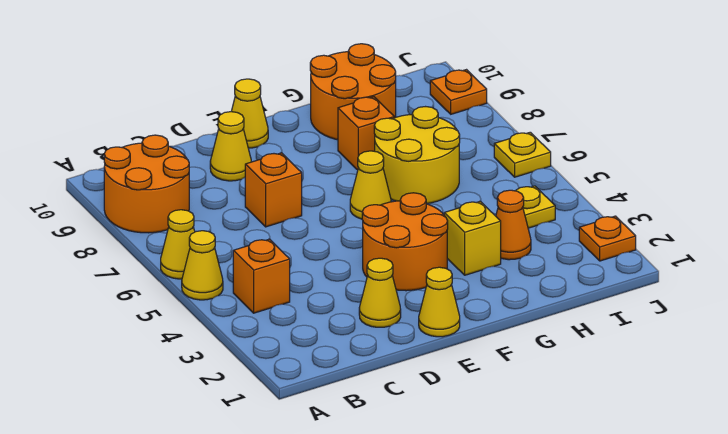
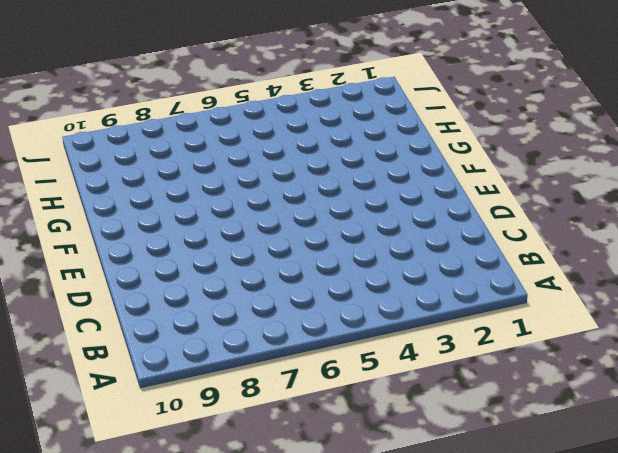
none -> yellow cone A5 level 1
none -> yellow cone A6 level 1
none -> orange round brick A8:B9 level 1

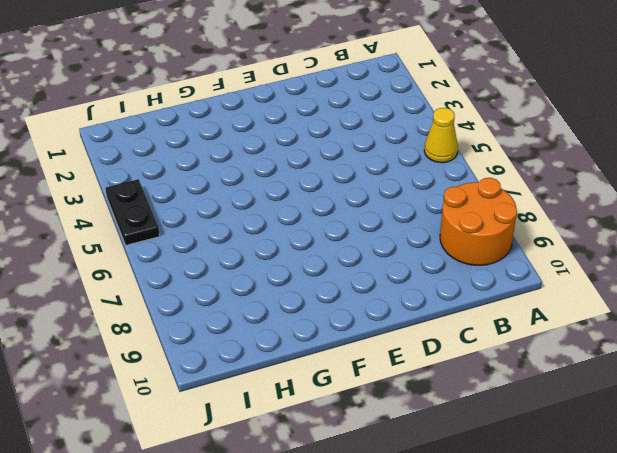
black plate J4:J5 level 1 -> none
none -> yellow cone A6 level 1
none -> orange brick B4 level 1
none -> yellow cone D2 level 1

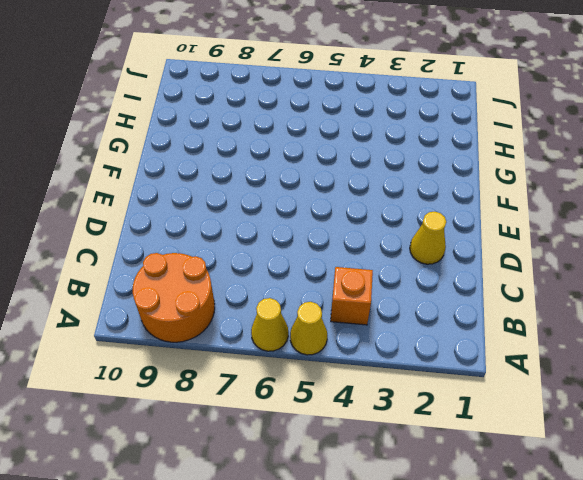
none -> orange brick D7 level 1
none -> yellow cone D9 level 1
none -> yellow cone E1 level 1

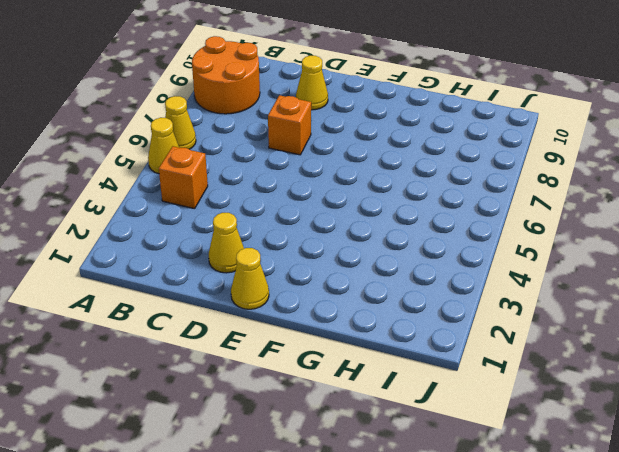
none -> orange round brick E3:F4 level 1
none -> yellow cone E10 level 1
none -> yellow cone F6 level 1

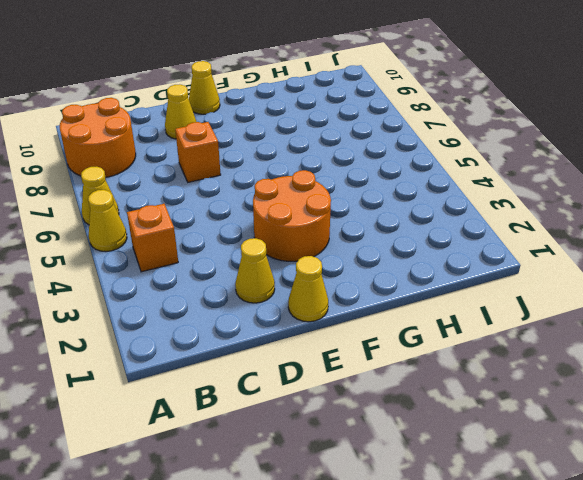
none -> yellow cone F6 level 1
none -> yellow brick G3 level 1
none -> yellow round brick G6:H7 level 1

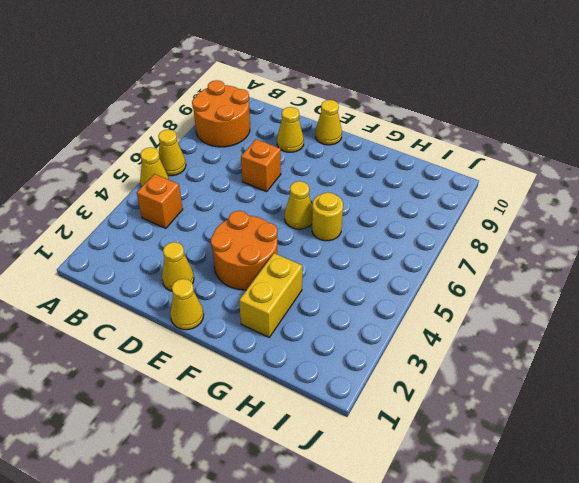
yellow brick G2:G3 level 1 -> yellow brick G3 level 1
yellow round brick G6 level 1 -> yellow round brick G6:H7 level 1
none -> orange brick G8 level 1
none -> orange round brick G9:H10 level 1
none -> orange cone H3 level 1

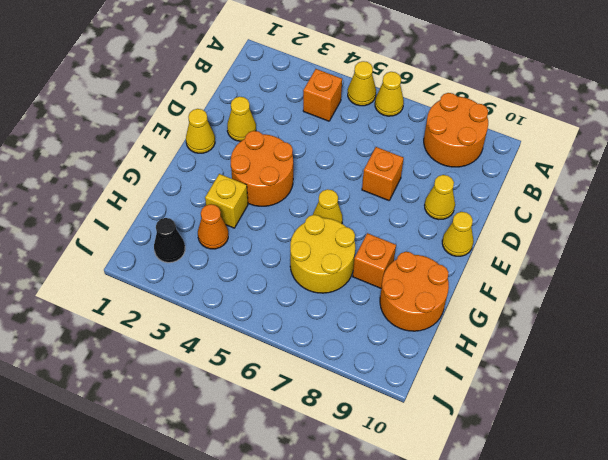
black cone I2 level 1 -> none
none -> yellow plate I4 level 1
none -> orange plate J2 level 1
none -> yellow plate J6 level 1

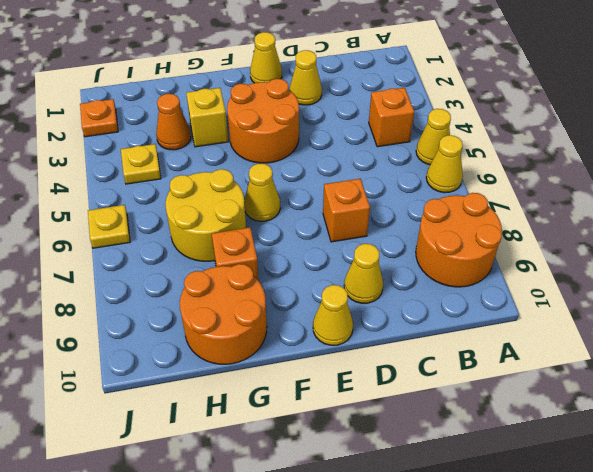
none -> orange plate J9 level 1

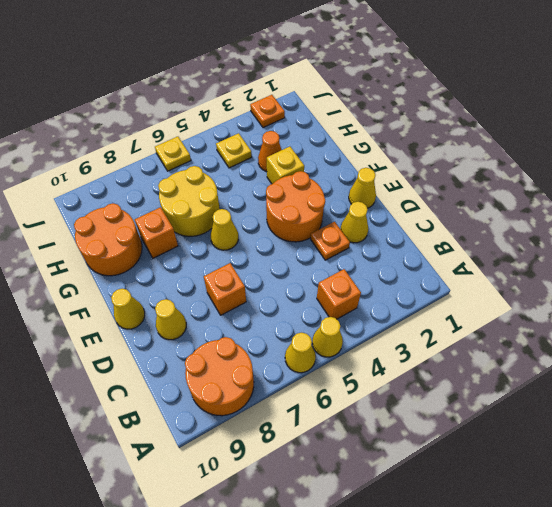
orange plate D3 level 1 -> orange plate J9 level 1

